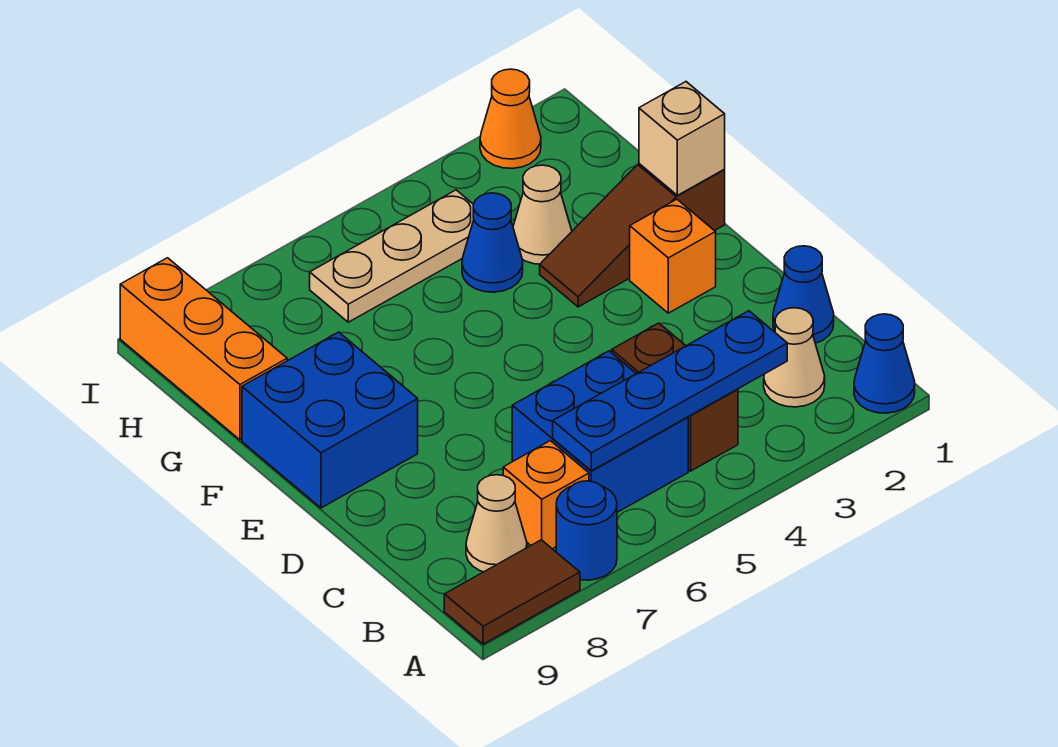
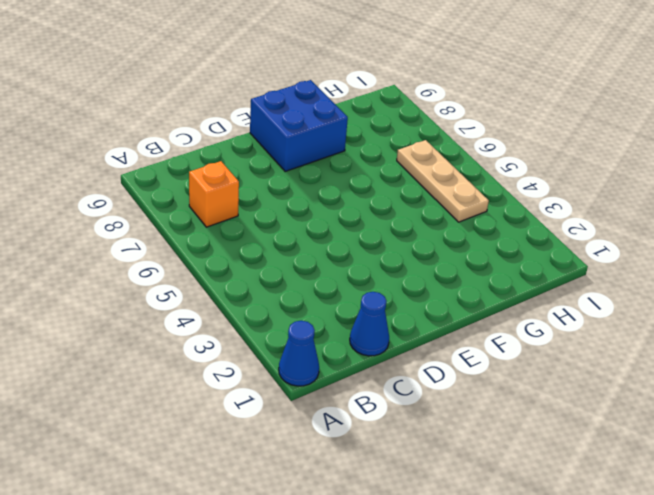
none -> blue round brick A7 level 1
none -> brown tile A8:A9 level 1
none -> tan cone B2 level 1

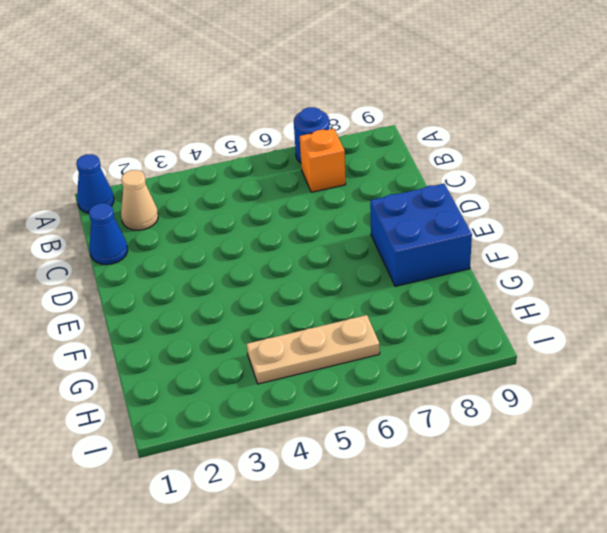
none -> brown tile A8:A9 level 1
none -> brown brick B4:C4 level 1
none -> blue brick B5:C6 level 1

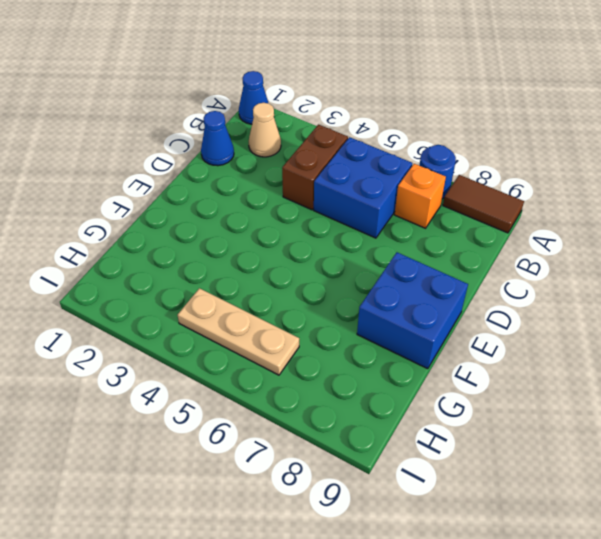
none -> tan cone B8 level 1
none -> orange brick E2 level 1
none -> brown slope F1:F3 level 1 top 1

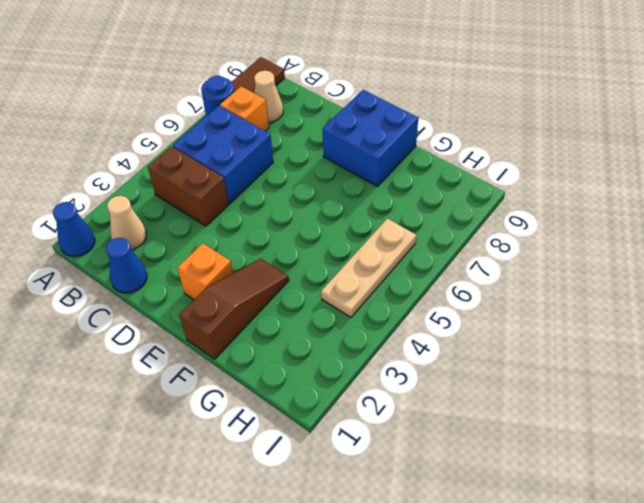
none -> tan cone G3 level 1
none -> blue cone G4 level 1
none -> orange brick G9:I9 level 1

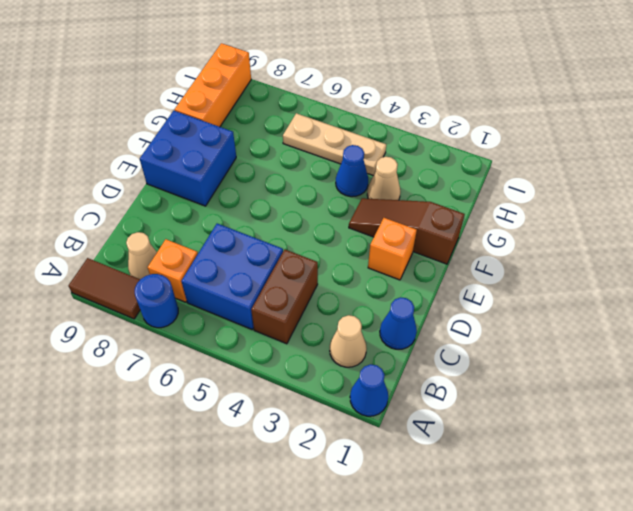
none -> orange cone I2 level 1
none -> blue plate B3:B6 level 2
none -> tan brick F1 level 2

